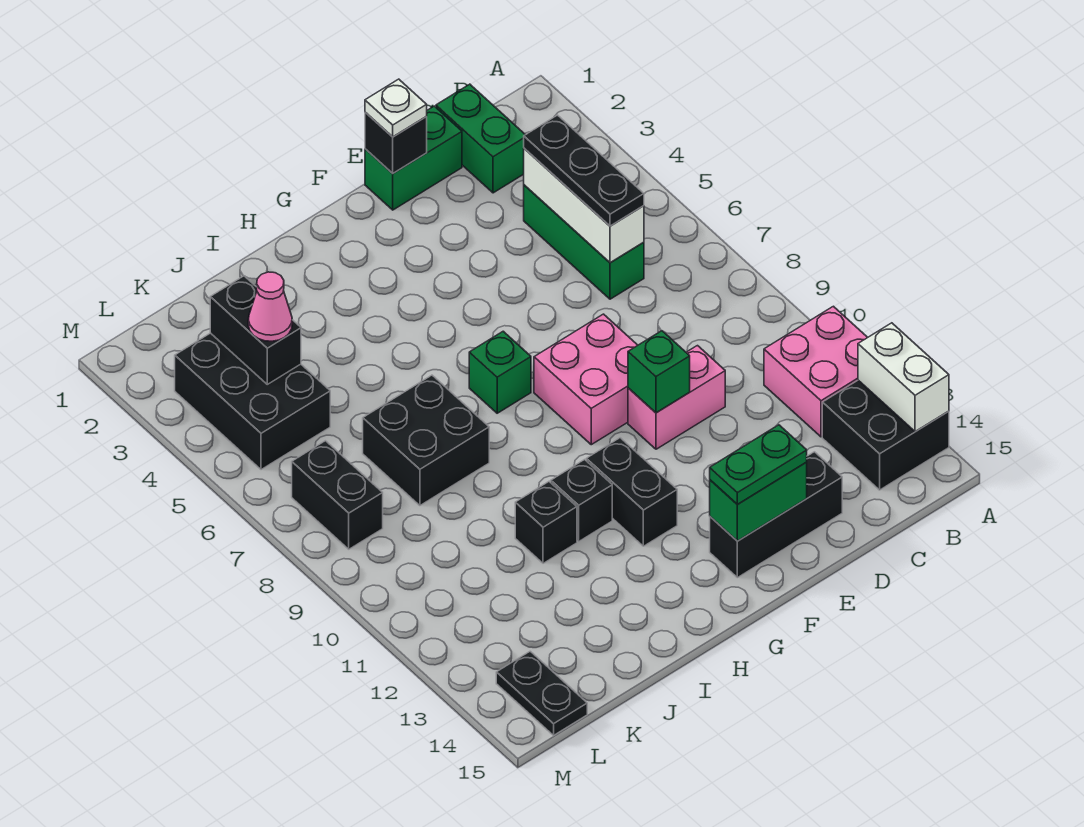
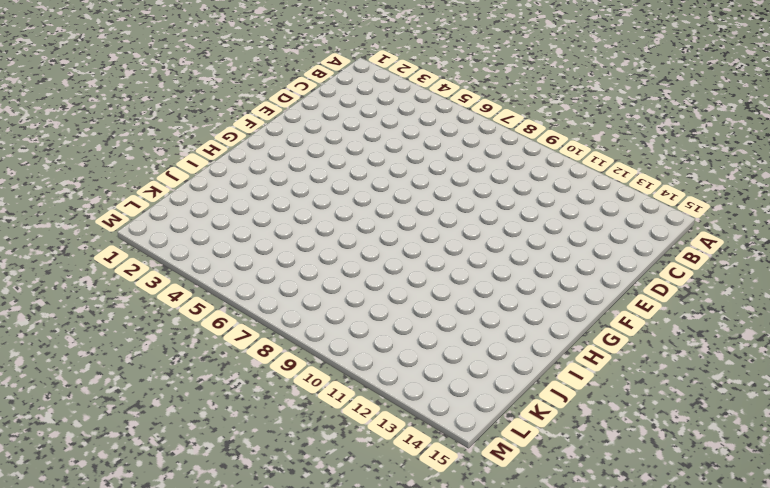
none -> pink brick A11:B12 level 1
none -> black brick A13:B14 level 1
none -> green brick C1:C2 level 1

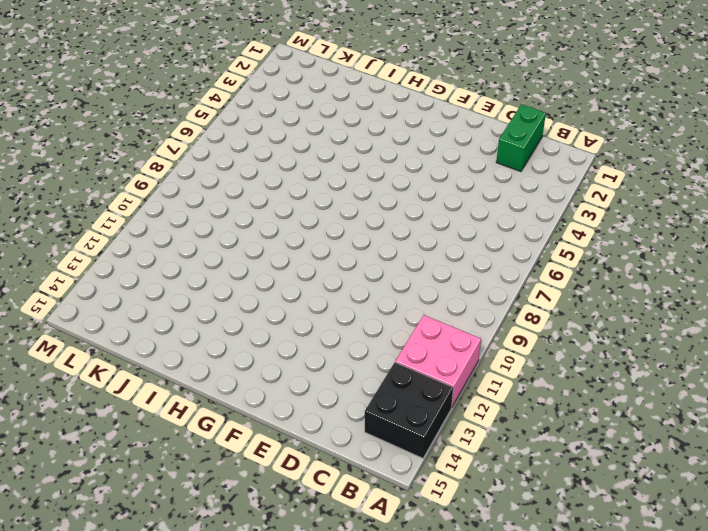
none -> green brick C4:C6 level 1
none -> green brick D1:E1 level 1
none -> pink brick D10:E10 level 1

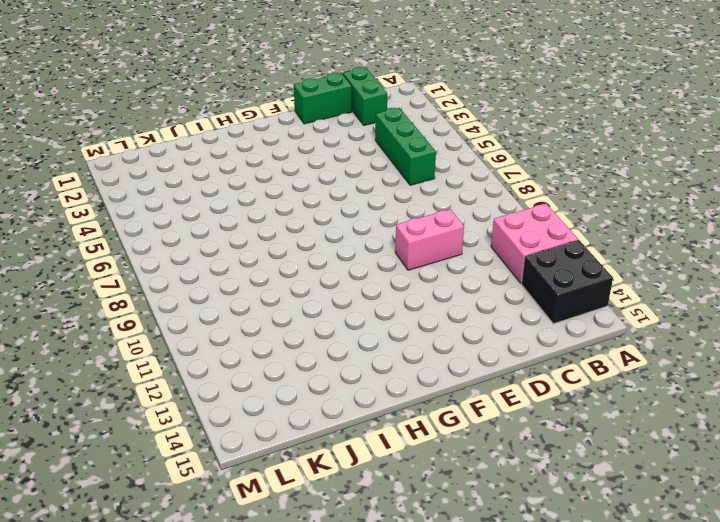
none -> black brick D14:F14 level 1
none -> pink brick E8:F9 level 1
none -> green brick G7 level 1

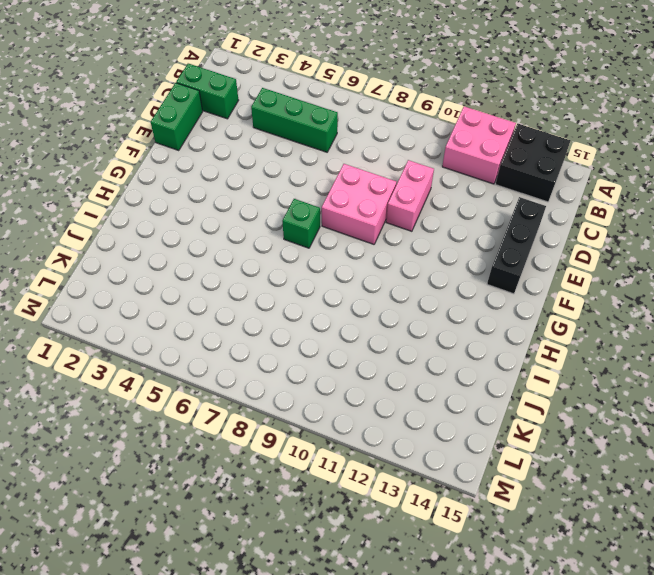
none -> black brick G11:G12 level 1
none -> black brick H11 level 1
none -> black brick I7:J8 level 1

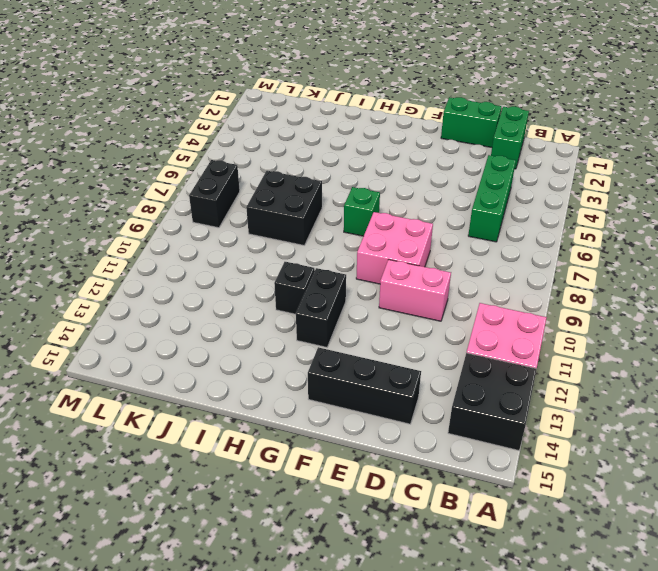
none -> black brick I11 level 1
none -> black brick K3:L5 level 1
none -> black plate L14:L15 level 1

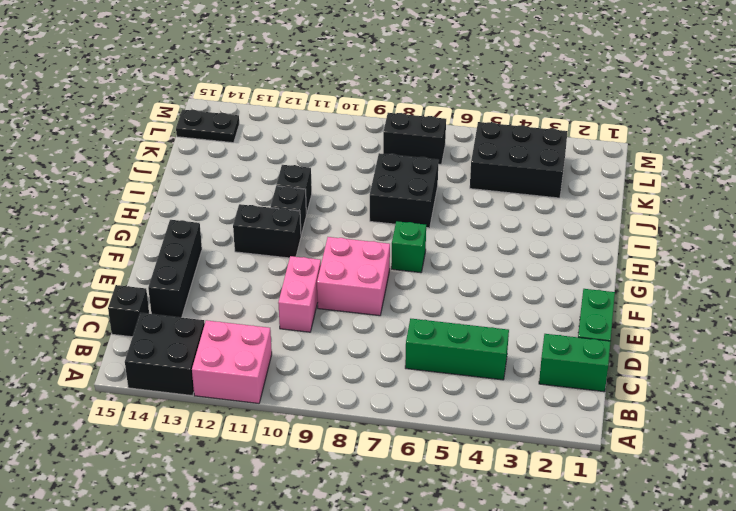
black brick C15 level 1 -> black brick E1 level 2
none -> white brick A13:A14 level 2
none -> white brick C4:C6 level 2
none -> green brick E10 level 2

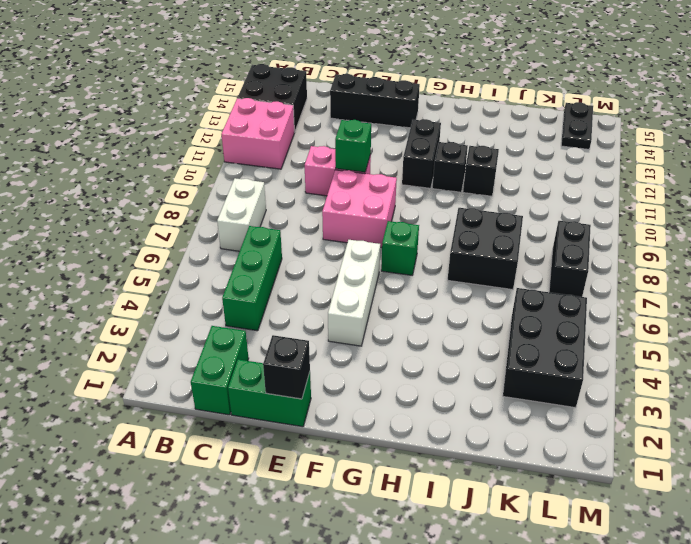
white brick B7:B8 level 1 -> white brick A13:A14 level 2
white brick F4:F6 level 1 -> white brick C4:C6 level 2
none -> green brick E14:F14 level 2
none -> black brick K3:K4 level 2
none -> black plate C4:C6 level 3

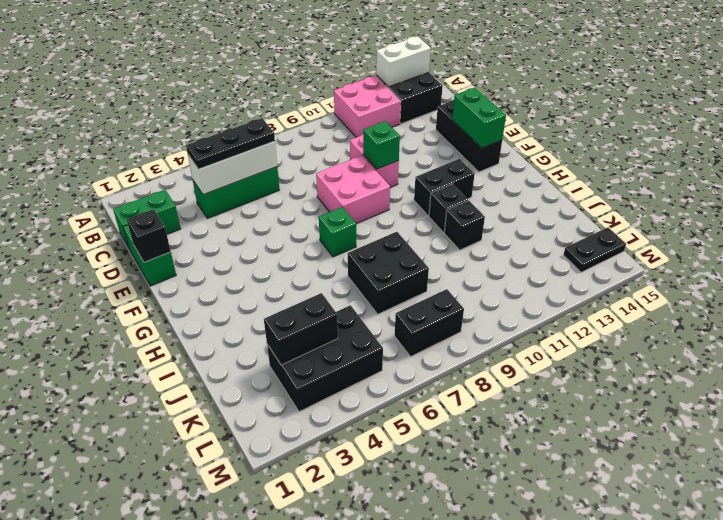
none -> white plate E1 level 3
none -> green plate E14:F14 level 3
none -> pink cone K4 level 3

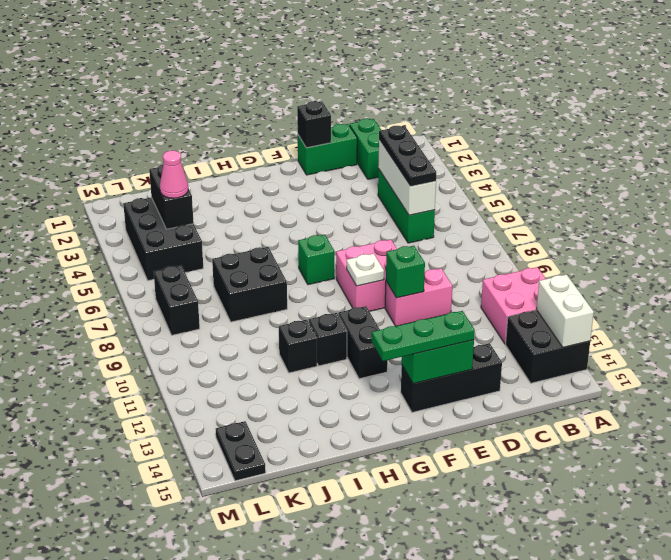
green plate E14:G14 level 3 -> green plate E14:F14 level 3
white plate F9 level 2 -> white plate E1 level 3

